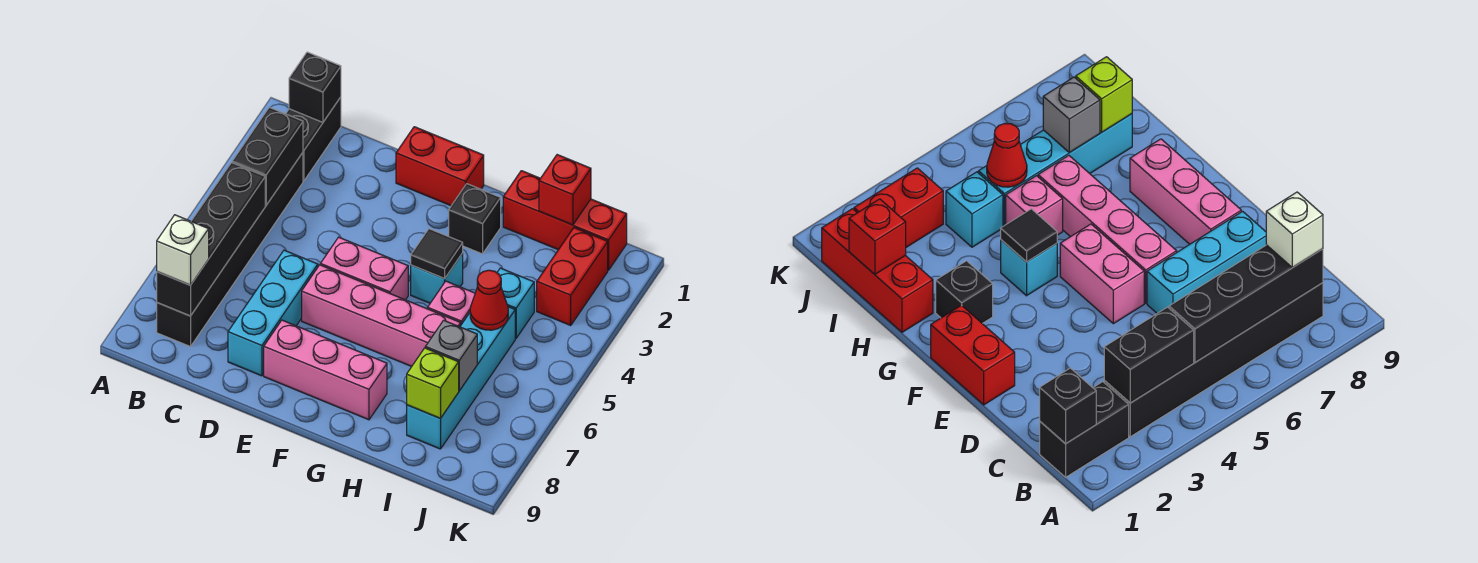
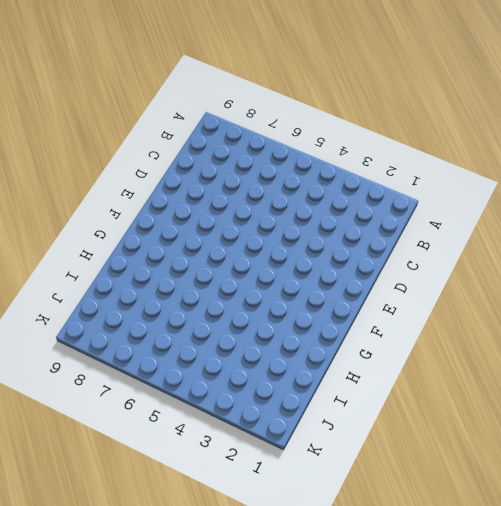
none -> black brick B1:B2 level 1
none -> black brick B3:B8 level 1
none -> cyan brick D6:D8 level 1

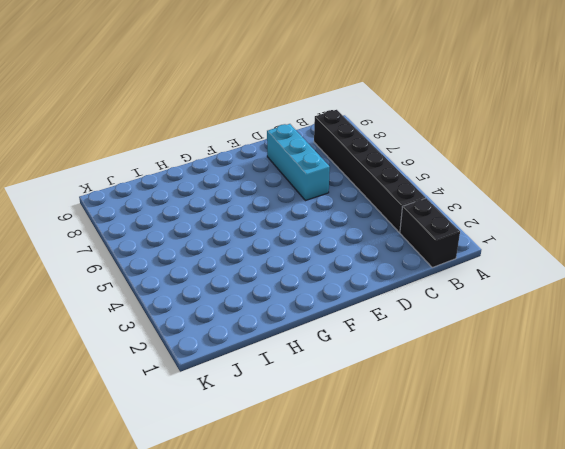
none -> red brick E1:F1 level 1
none -> pink brick E5:F5 level 1
none -> pink brick E6:H6 level 1

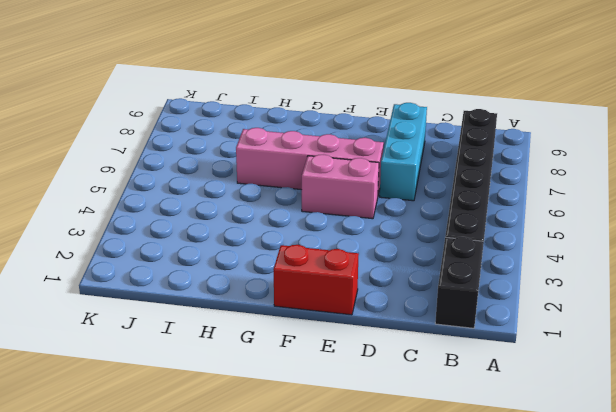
none -> pink brick E8:G8 level 1
none -> black brick G2 level 1
none -> cyan brick G4 level 1

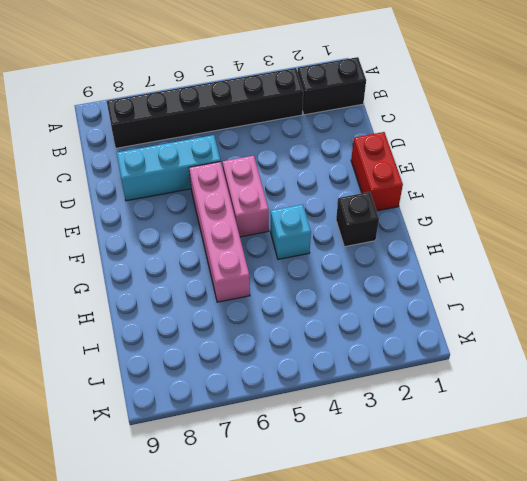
none -> pink brick E8:G8 level 1
none -> red brick H1:J1 level 1
none -> pink brick H5 level 1

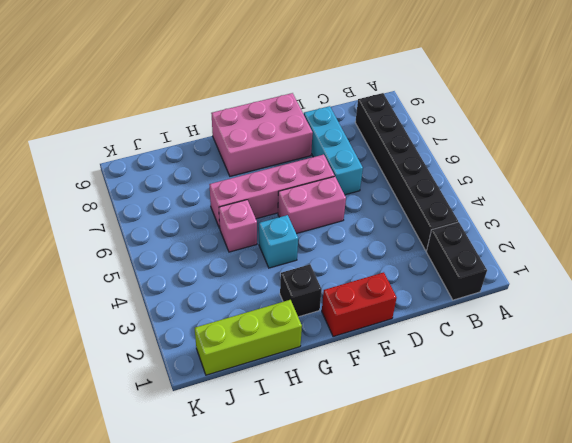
pink brick E8:G9 level 1 -> pink brick E8:G8 level 1
lime brick H1:J1 level 1 -> red brick H1:J1 level 1
none -> cyan brick I4 level 1
none -> cyan brick I5:I8 level 1
none -> red brick J2:J3 level 1

